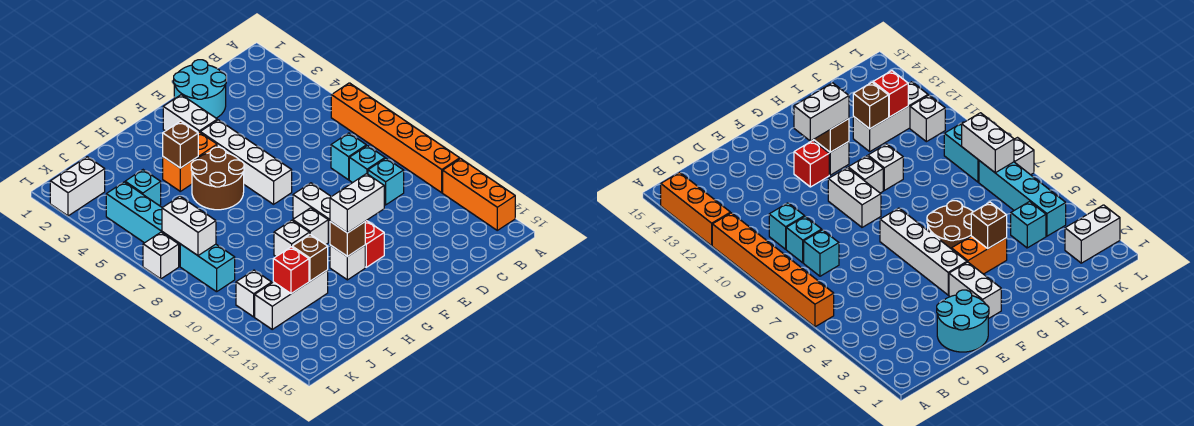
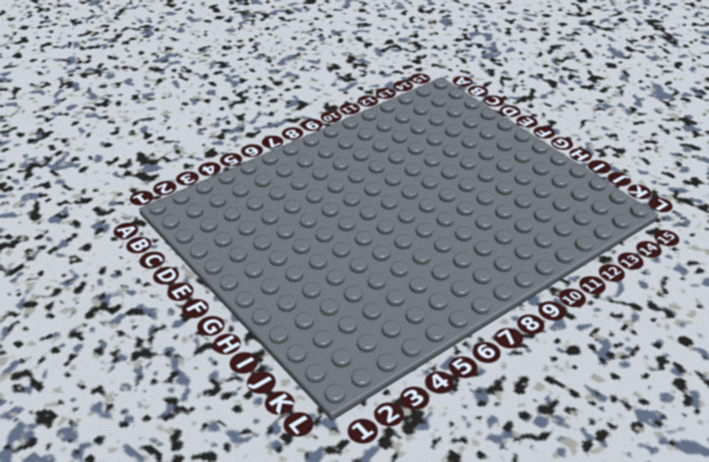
none -> orange brick A6:A11 level 1
none -> orange brick A12:A14 level 1
none -> cyan brick C8 level 1

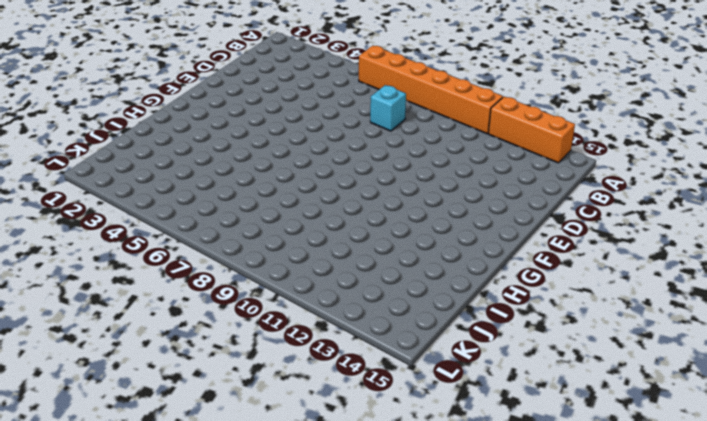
none -> cyan brick C9 level 1
none -> cyan brick C10 level 1
none -> cyan round brick D1:E2 level 1

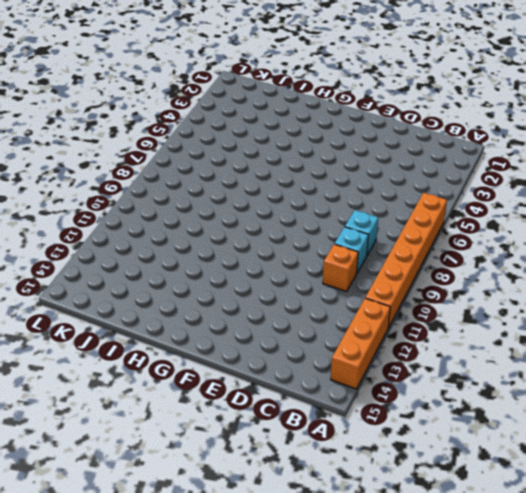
orange brick C10 level 1 -> cyan brick C10 level 1
none -> cyan round brick D1:E2 level 1
none -> white brick F2:F3 level 1
none -> white brick F4:F7 level 1

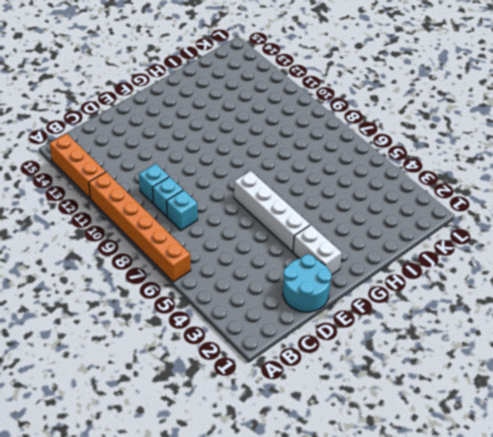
none -> white brick F9:F10 level 1
none -> red brick F12 level 1
none -> orange brick G4:H4 level 1

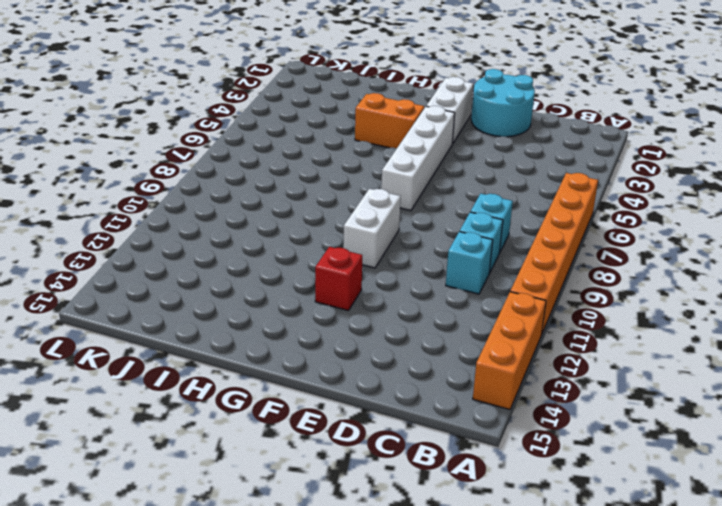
none -> brown round brick G5:H6 level 1
none -> white brick G10 level 1
none -> white brick G12 level 1

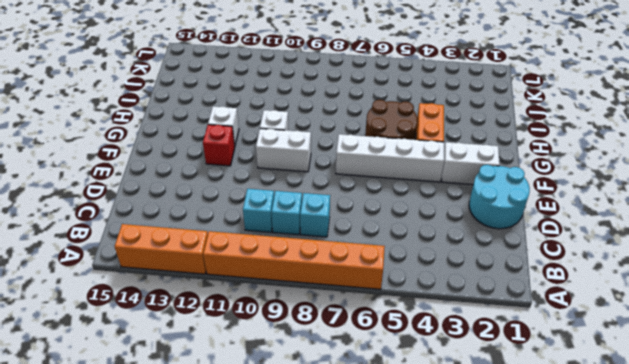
none -> white brick H10 level 1
none -> white brick I12:K12 level 1
none -> cyan brick J4 level 1

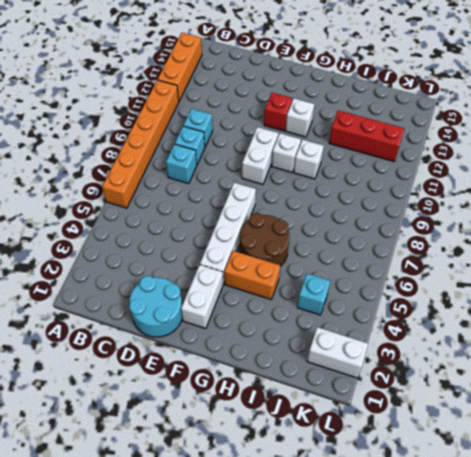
red brick I12:K12 level 1 -> white brick I12:K12 level 1
none -> cyan brick K4:K7 level 1
none -> cyan brick K8:K9 level 1
none -> white brick K11 level 1

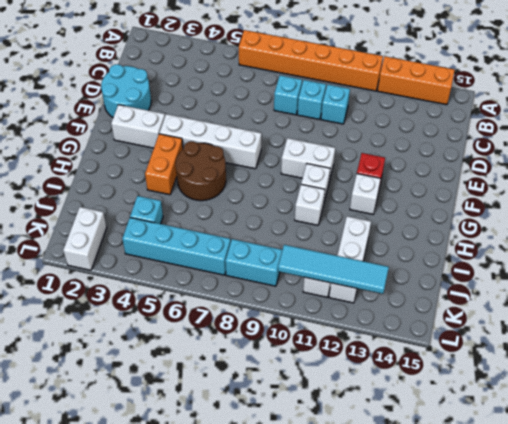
cyan tile K10:K13 level 2 -> none
none -> white brick L7 level 1
none -> brown brick G12 level 2
none -> brown brick H4 level 2

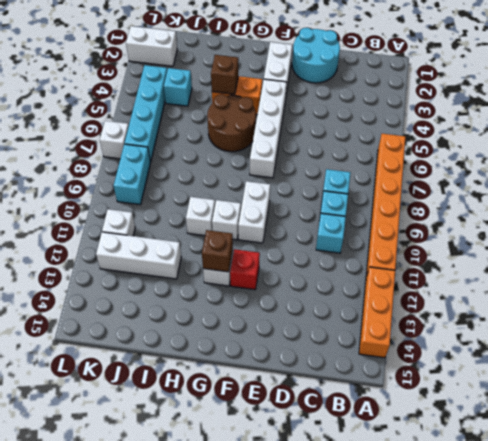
none -> brown brick I12 level 2
none -> red brick J12 level 2
none -> white brick K7:K8 level 2

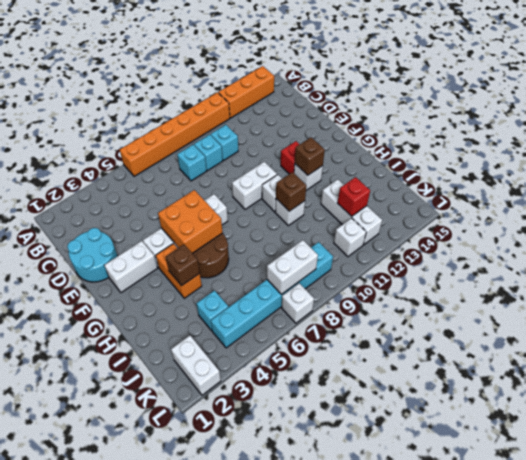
orange brick F5:G6 level 2 -> none
brown brick H10 level 2 -> brown brick I12 level 2
none -> white brick F12:G12 level 3

